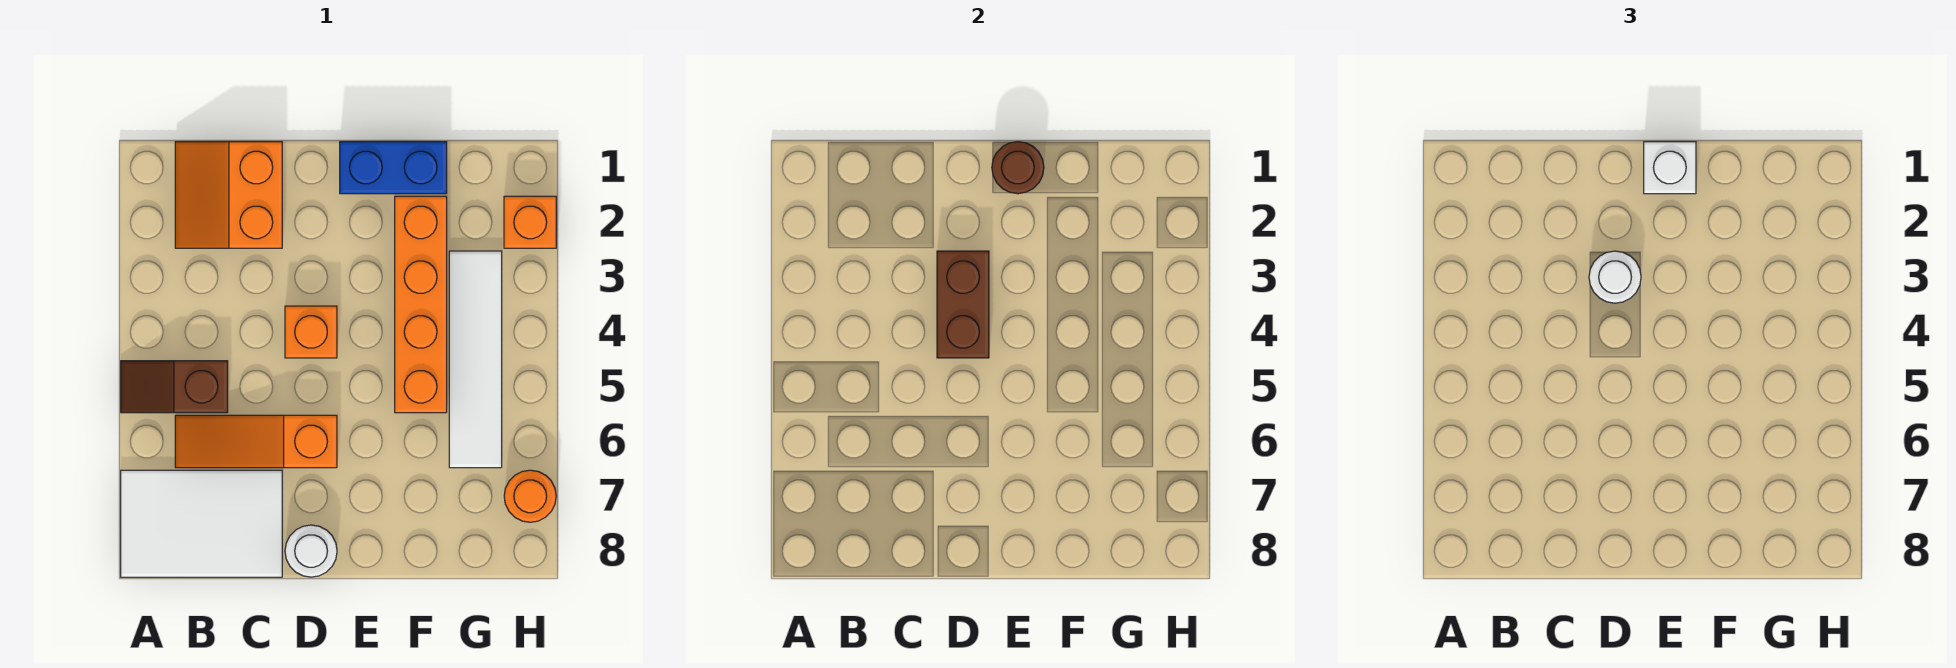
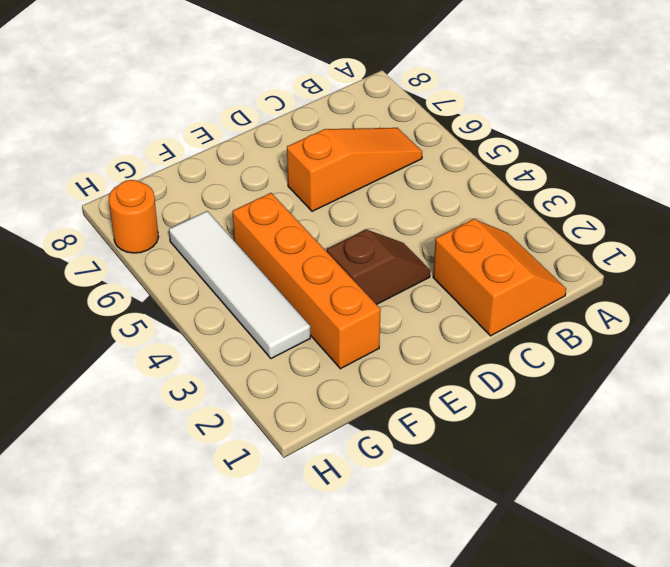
brown slope D3:E3 level 1 top E -> brown slope A5:B5 level 1 top B
none -> white tile A7:C8 level 1
none -> orange brick D4 level 1
none -> white round brick D8 level 1

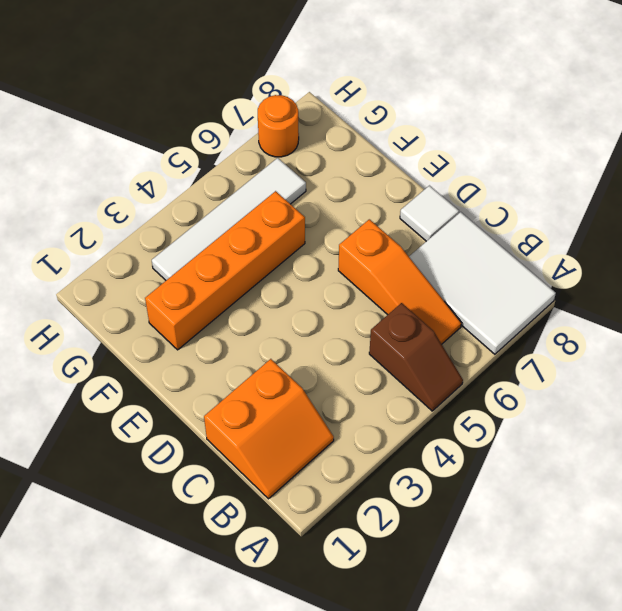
white tile D8 level 1 -> white round brick D8 level 1
none -> orange brick D4 level 1
none -> blue brick E1:F1 level 1
none -> orange brick H2 level 1

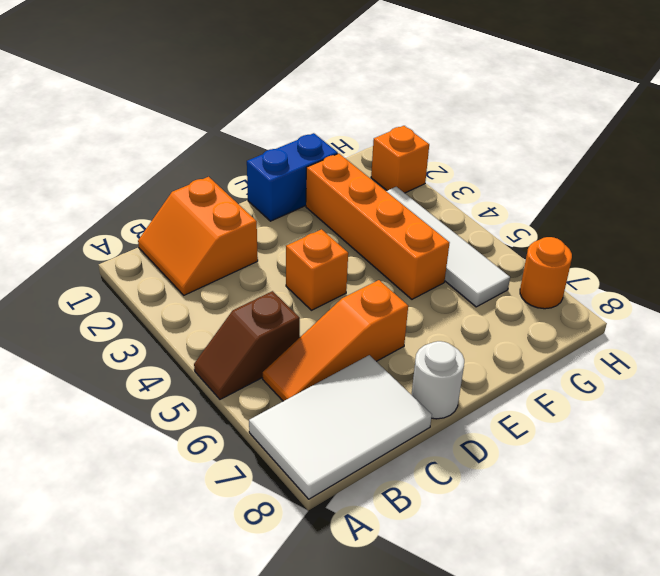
none -> brown brick D3:D4 level 2
none -> brown round brick E1 level 2
none -> white round brick D3 level 3

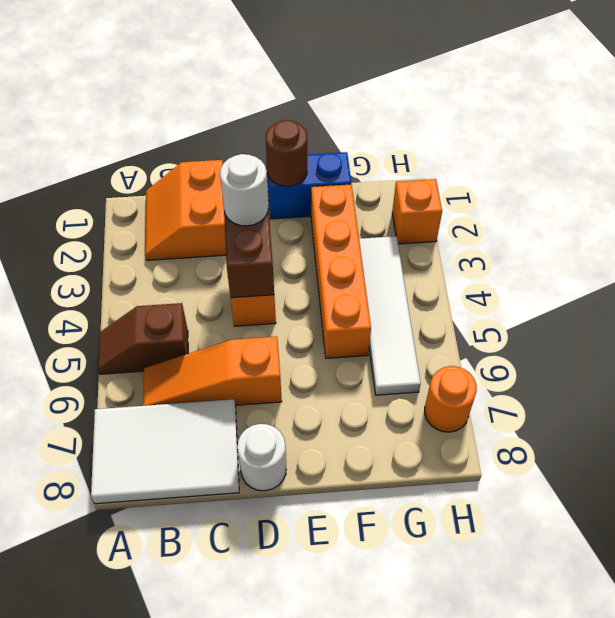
none -> white brick E1 level 3

